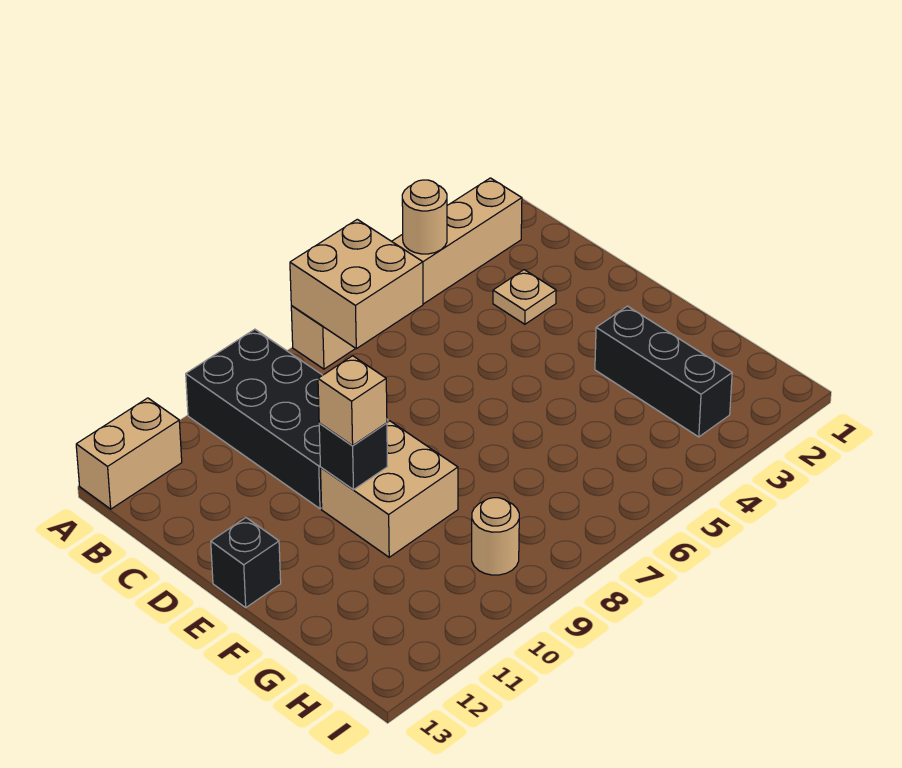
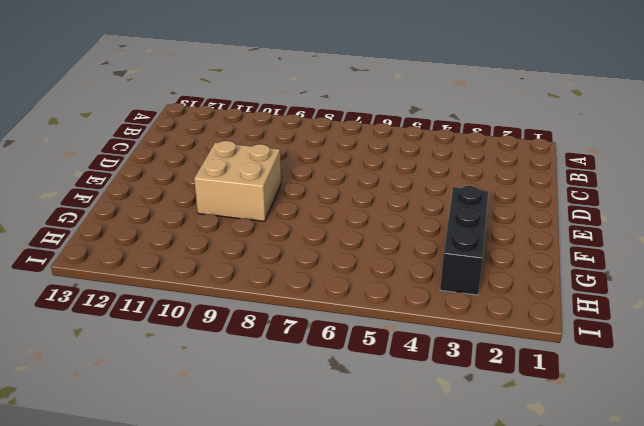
none -> tan brick A2:A7 level 1
none -> black brick A9:D10 level 1
none -> tan brick A12:A13 level 1

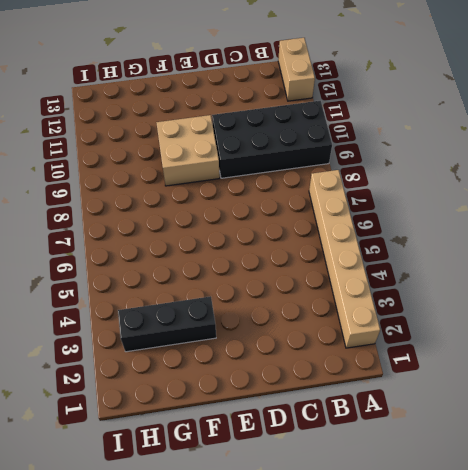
none -> tan plate C3 level 1
none -> black brick E13 level 1
none -> tan round brick H9 level 1

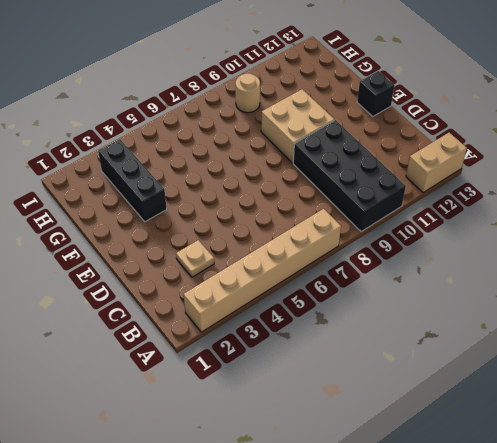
none -> tan round brick A4 level 2
none -> tan brick A6:B7 level 2
none -> black brick E10 level 2

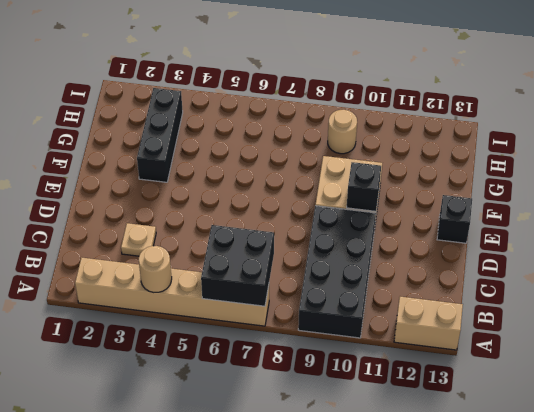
black brick A6:B7 level 2 -> tan brick A6:B7 level 2
none -> tan brick E10 level 3

